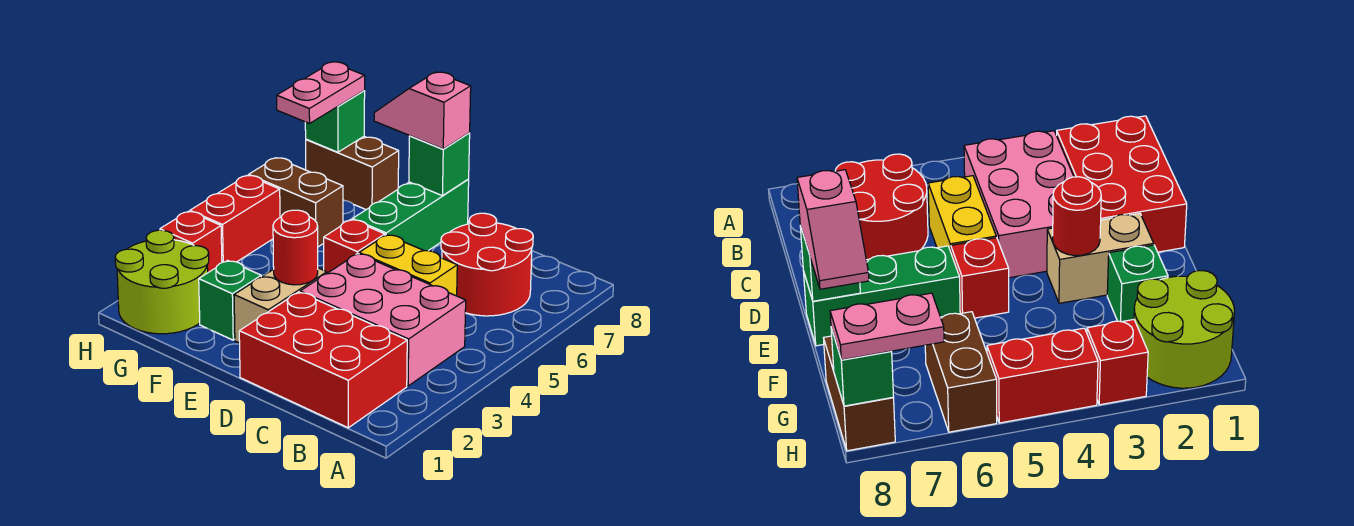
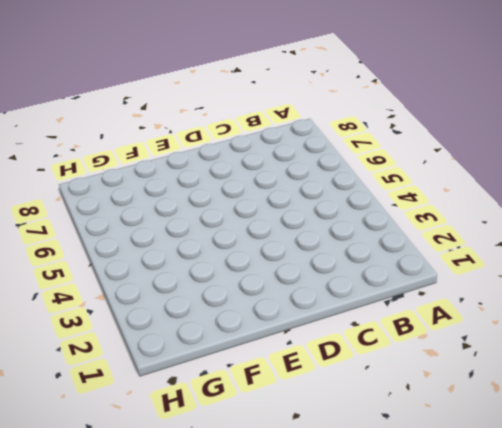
none -> red brick B1:D2 level 1
none -> pink brick B3:D4 level 1
none -> red round brick B6:C7 level 1

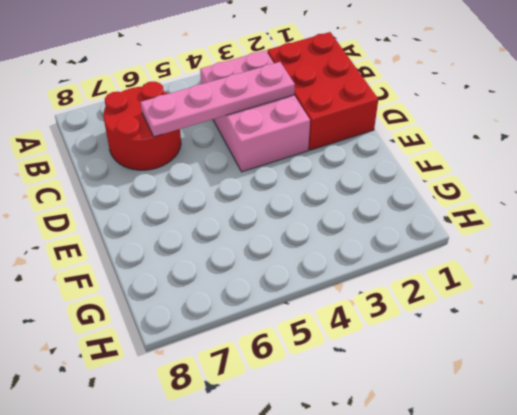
pink plate C3:C6 level 2 -> none
none -> yellow brick C5:D5 level 1
none -> tan brick E2:E3 level 1
none -> red brick E5 level 1

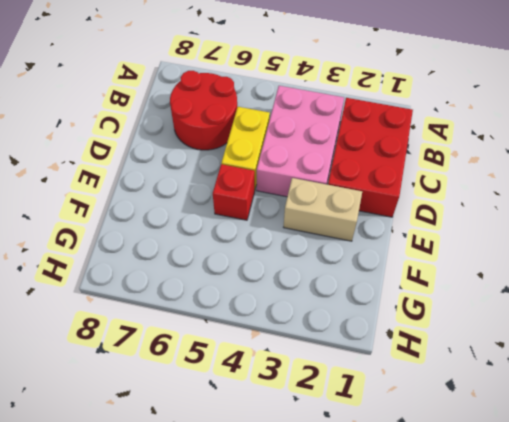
none -> green brick E6:E8 level 1
none -> green brick F2 level 1
none -> lime round brick G1:H2 level 1

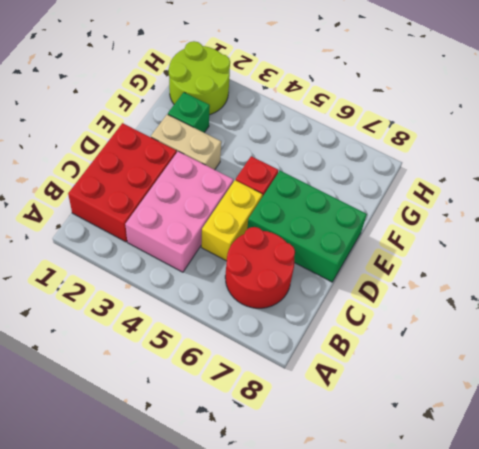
green brick D6:E8 level 1 -> green brick E6:E8 level 1
none -> brown brick G6:H6 level 1
none -> brown brick G8:H8 level 1
none -> red brick H3 level 1

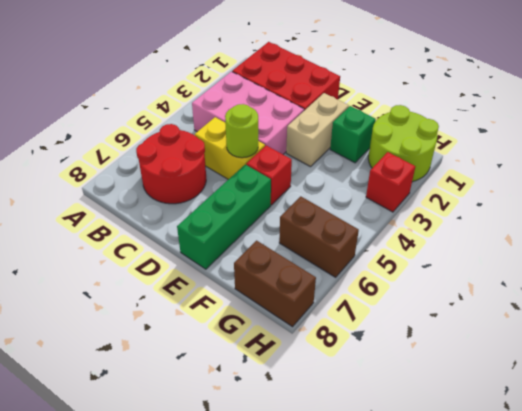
lime round brick D5 level 2 -> none
none -> red brick H4:H5 level 1
none -> red round brick E3 level 2
none -> green brick E8 level 2

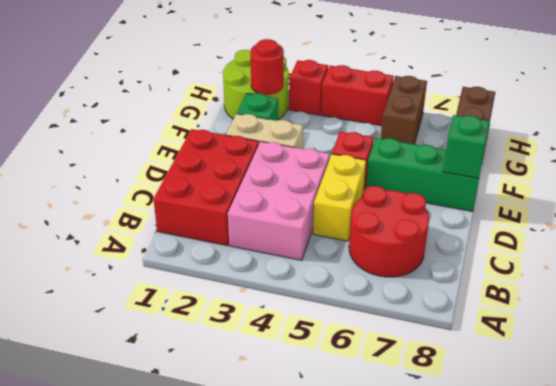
red round brick G2 level 2 -> red round brick E3 level 2
none -> green brick H8 level 2
none -> pink slope E8:F8 level 3 top E
none -> pink plate H7:H8 level 3

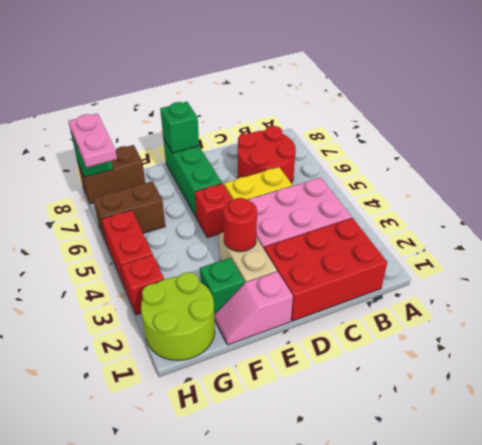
pink slope E1:F1 level 1 top E -> pink slope E8:F8 level 3 top E

